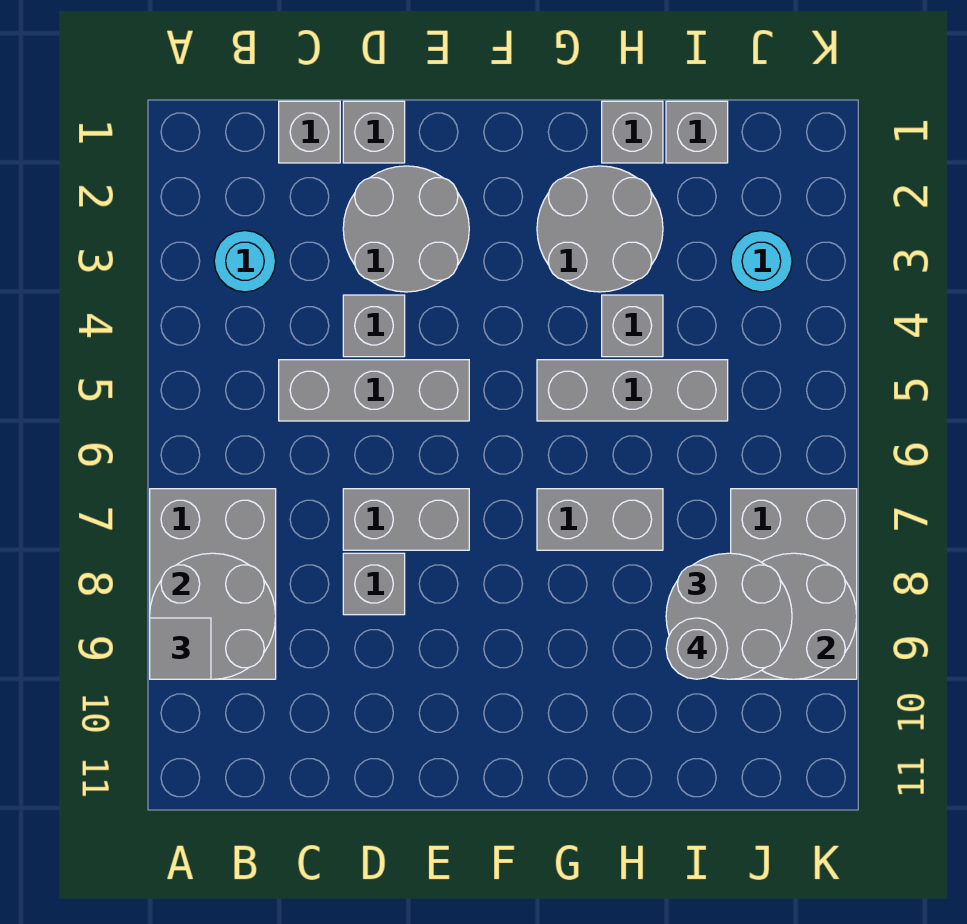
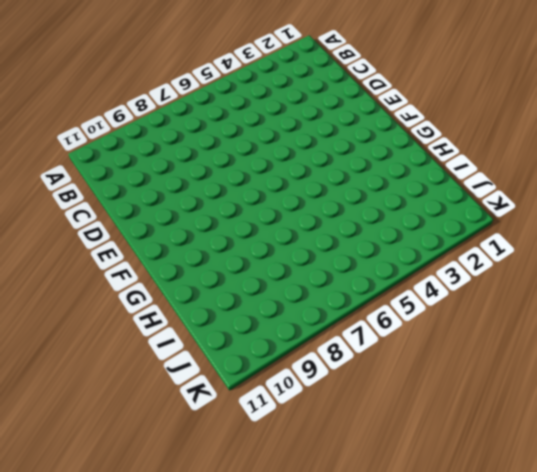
none -> grey brick A7:B9 level 1
none -> cyan round brick B3 level 1
none -> grey brick C1 level 1

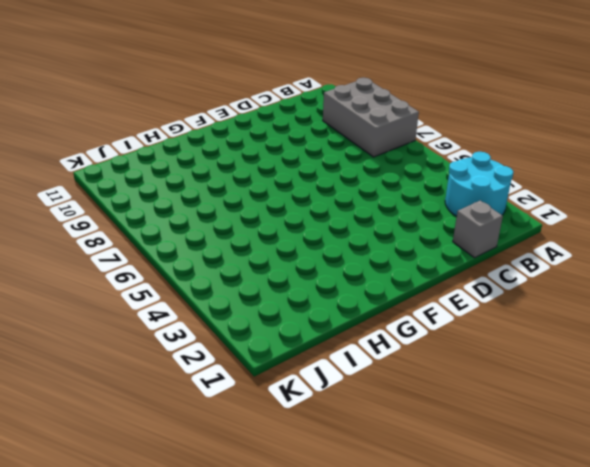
cyan round brick A2:B3 level 1 -> cyan round brick B3 level 1
none -> grey brick C5:E5 level 1
none -> grey brick D1 level 1
none -> grey round brick D2:E3 level 1

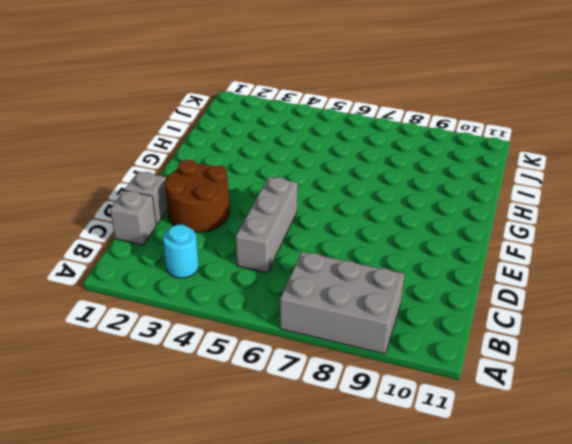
brown round brick D2:E3 level 1 -> grey round brick D2:E3 level 1
none -> grey brick D4 level 1
none -> grey brick D7:E7 level 1
none -> grey brick D8 level 1

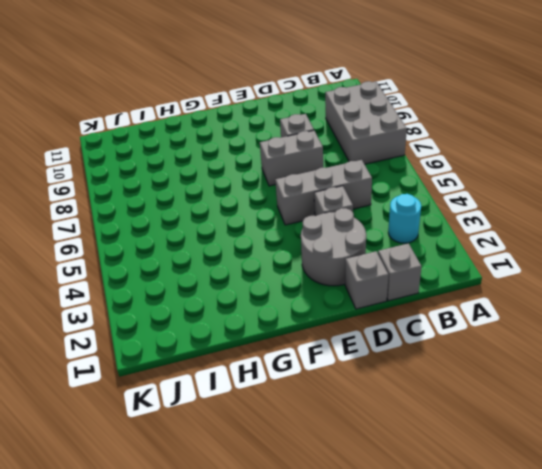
none -> grey round brick G2:H3 level 1
none -> grey brick G5:I5 level 1
none -> grey brick G7:H7 level 1

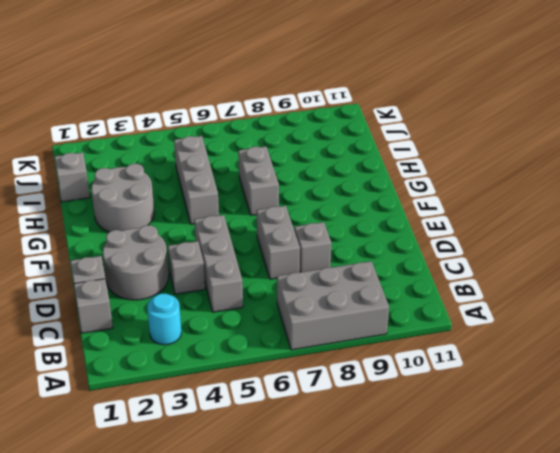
none -> grey brick H1 level 1
none -> grey brick H4 level 1
none -> cyan round brick J3 level 1

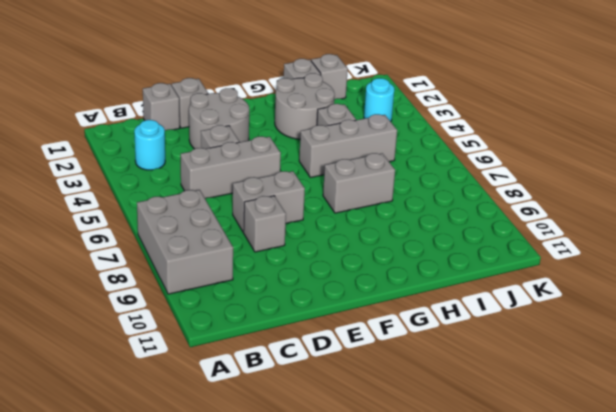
none -> grey brick J7:K9 level 1
none -> grey round brick A8:B9 level 2
none -> grey round brick J8:K9 level 2

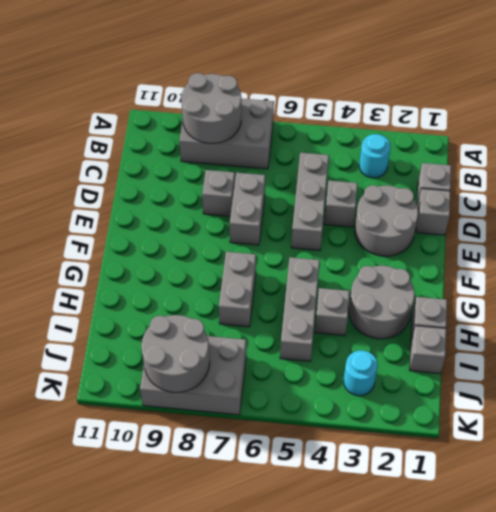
none -> grey tile A9 level 3
none -> grey round brick I8:J9 level 3
none -> grey round brick I9 level 4

